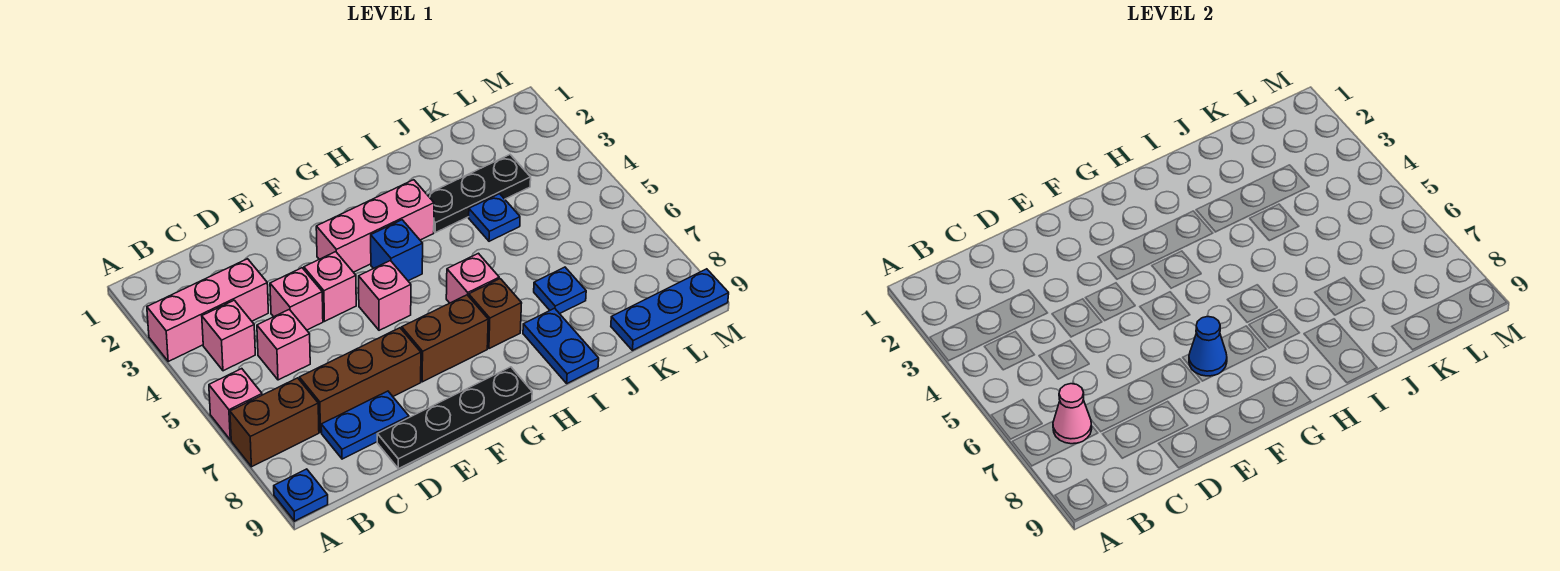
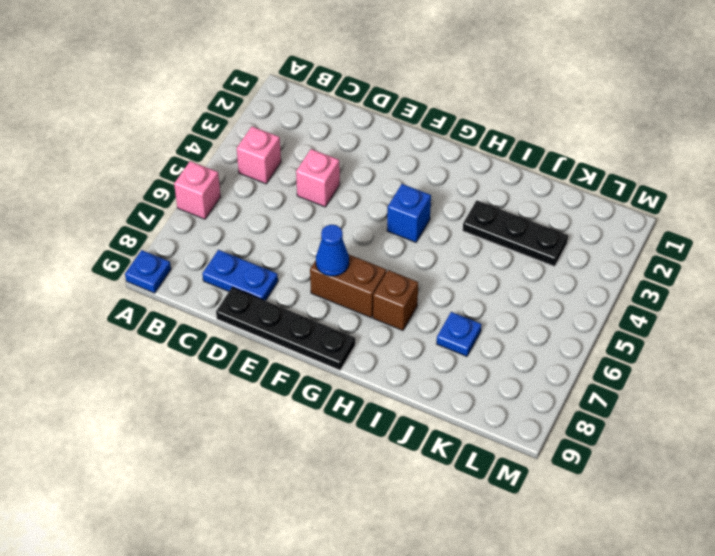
none -> pink brick A3:C3 level 1
none -> brown brick A7:B7 level 1
none -> pink brick C5 level 1

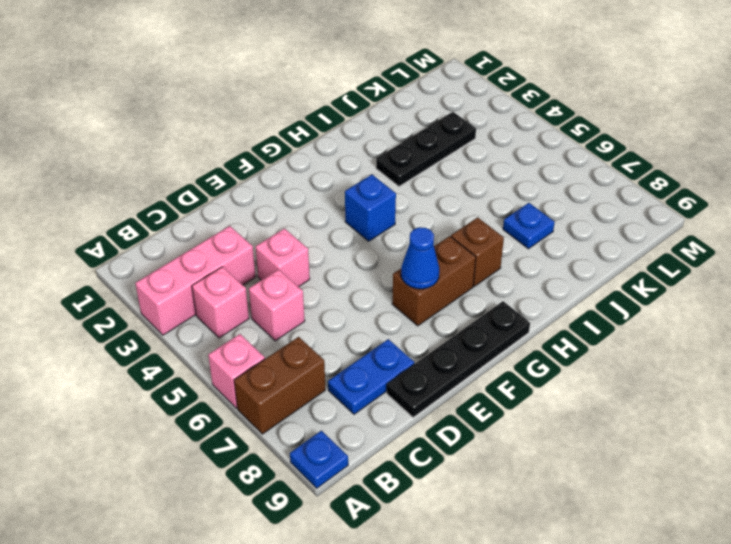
none -> brown brick C7:E7 level 1
none -> pink brick E4 level 1
none -> pink brick F3:H3 level 1

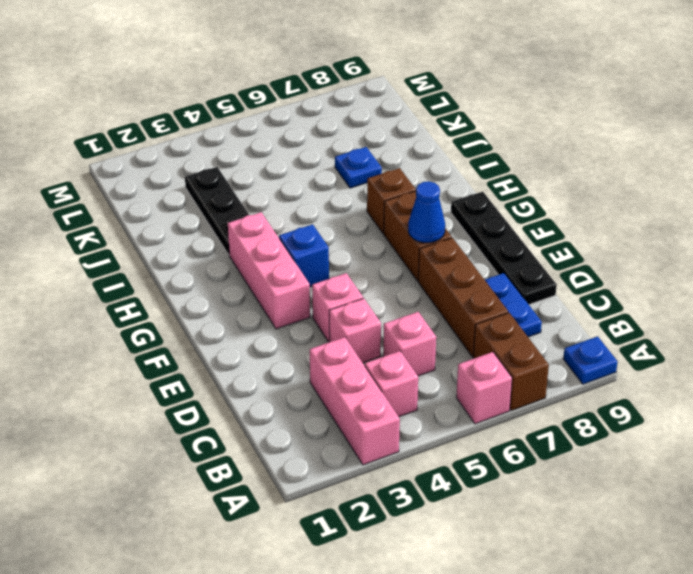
none -> pink brick F5 level 1
none -> pink brick H6 level 1
none -> blue plate I8:I9 level 1

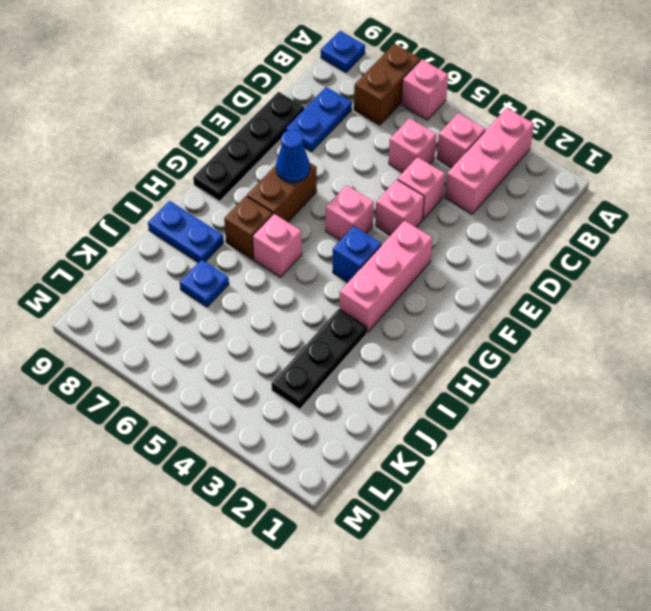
none -> brown brick C7:E7 level 1
none -> blue plate J4 level 1
none -> blue plate K9:M9 level 1

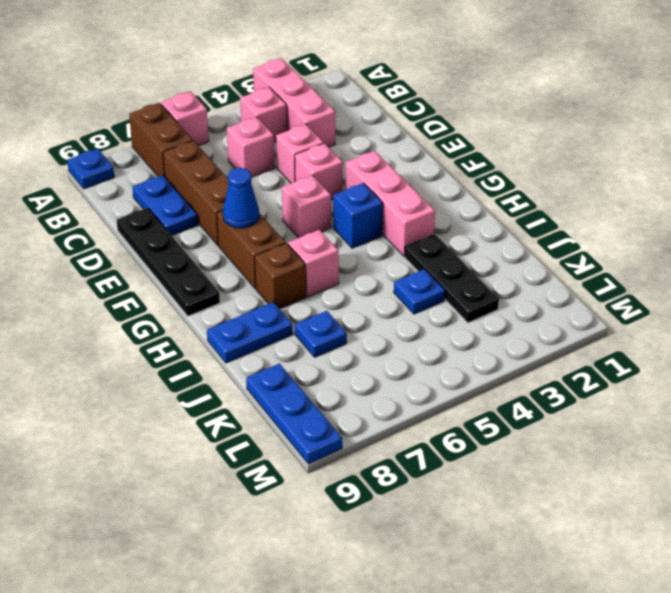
none -> pink cone B7 level 2

